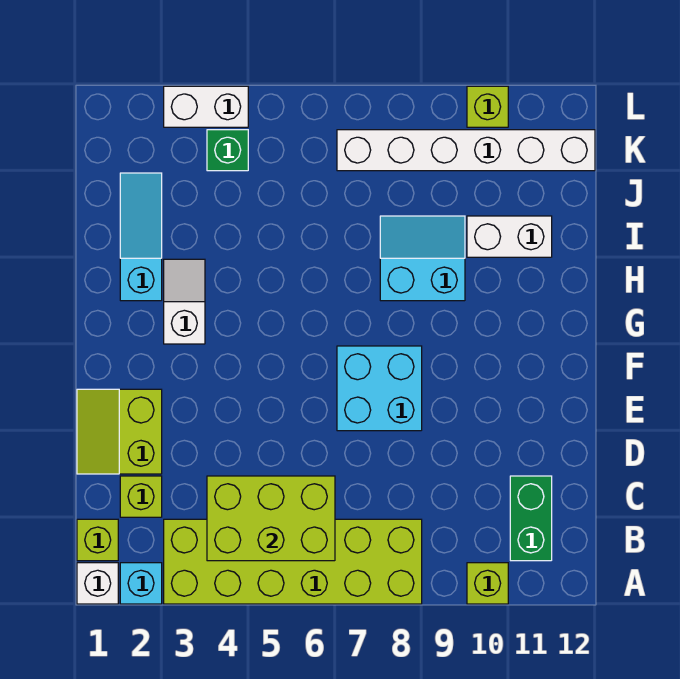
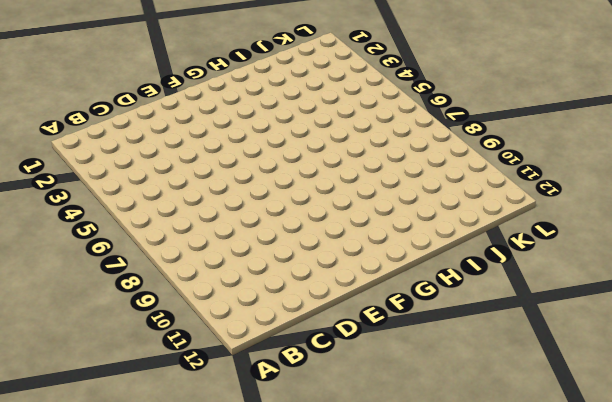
none -> white brick A1 level 1
none -> cyan brick A2 level 1
none -> lime brick A3:B8 level 1

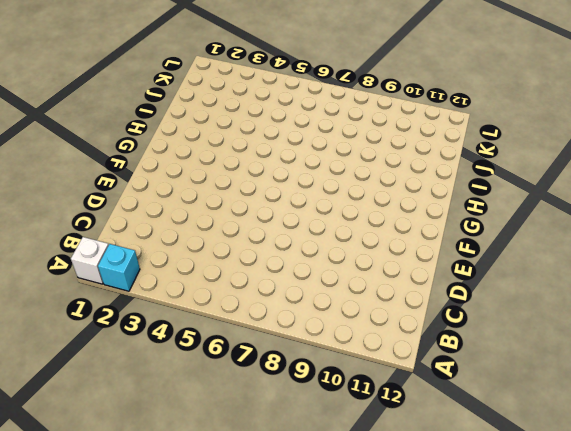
none -> lime brick A3:B8 level 1
none -> lime brick A10 level 1
none -> lime brick B1 level 1

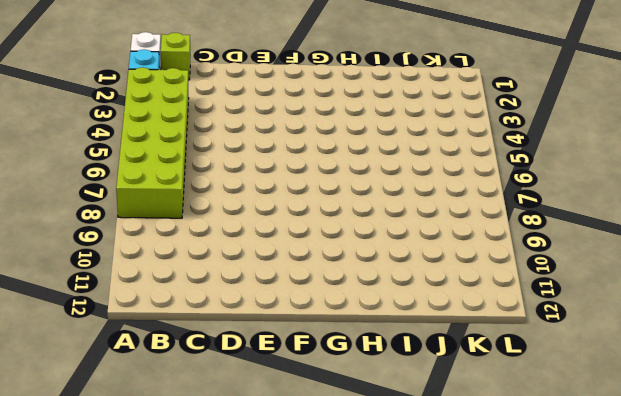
none -> lime brick A10 level 1
none -> green brick B11:C11 level 1
none -> lime brick C2 level 1

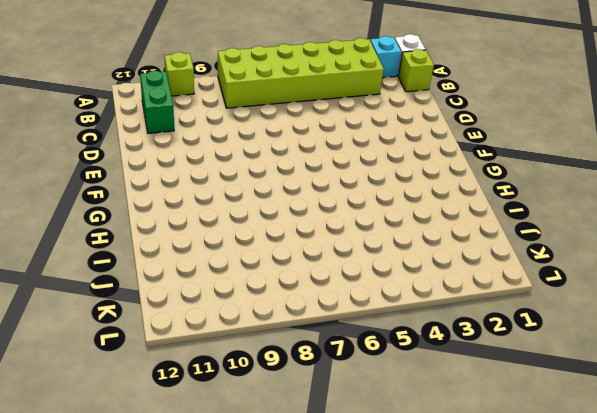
none -> lime brick C2 level 1
none -> lime slope D1:E2 level 1 top 2
none -> cyan brick E7:F8 level 1

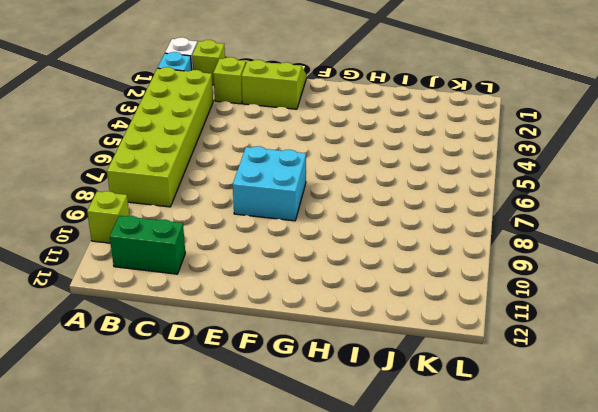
none -> white slope G3:H3 level 1 top G
none -> cyan slope H2:J2 level 1 top H
none -> cyan slope H8:I9 level 1 top H

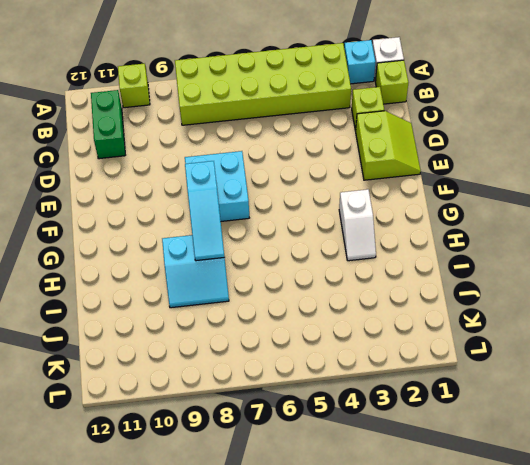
cyan slope F8:H8 level 2 top F -> cyan slope H2:J2 level 1 top H
none -> white brick I10:I11 level 1
none -> green brick K4 level 1
none -> white brick K7:K12 level 1

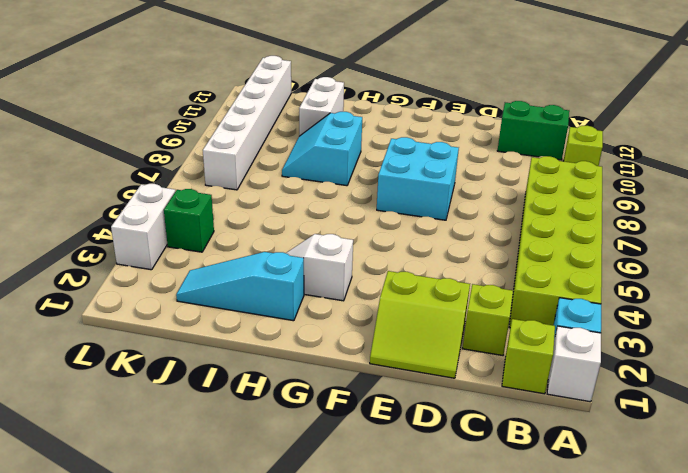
none -> lime brick L10 level 1
none -> lime brick B4:C6 level 2

